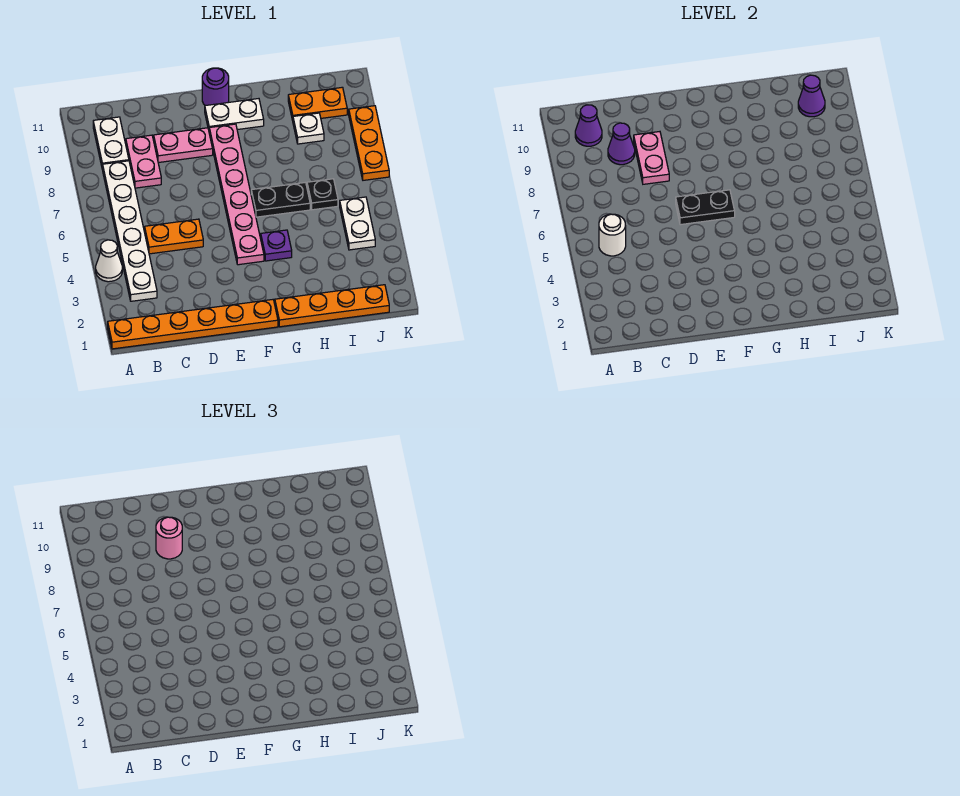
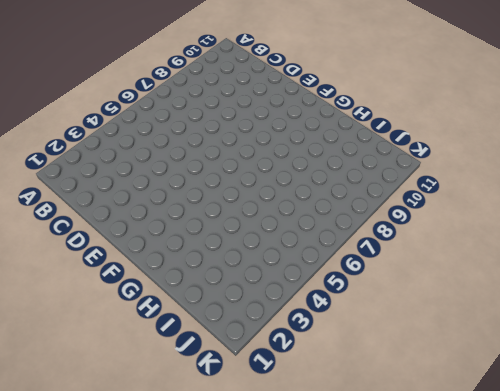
none -> orange plate A1:F1 level 1
none -> white cone A4 level 1
none -> white plate B3:B8 level 1

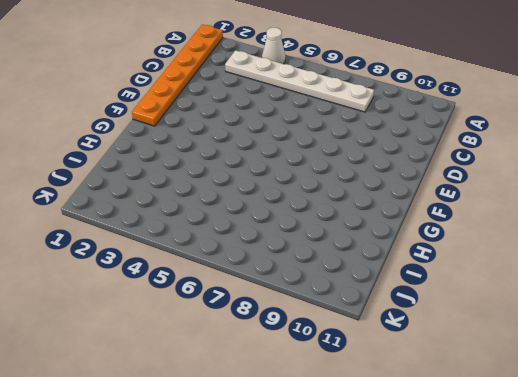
none -> white plate B9:B10 level 1
none -> orange plate C5:D5 level 1
none -> pink plate C8:C9 level 1

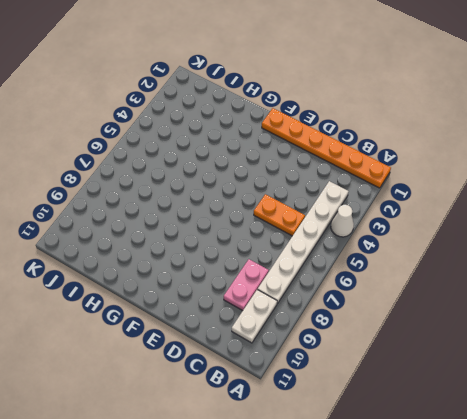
none -> pink plate D9:E9 level 1
none -> pink plate F4:F9 level 1
none -> white plate F10:G10 level 1

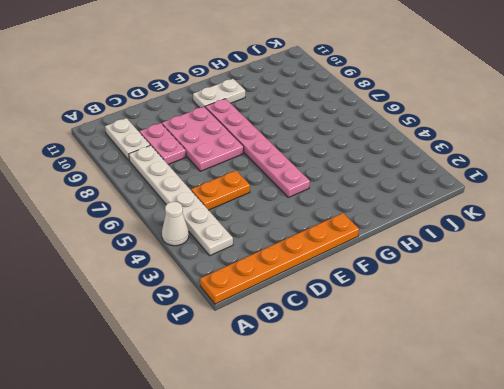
pink plate D7:E9 level 1 -> pink plate D9:E9 level 1
none -> purple round brick F11 level 1
none -> orange plate G1:J1 level 1
none -> purple plate G4 level 1

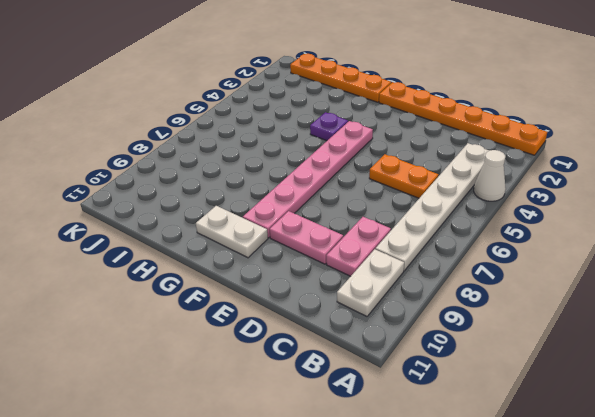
none -> purple round brick F11 level 1
none -> black plate G6:H6 level 1
none -> black plate I6 level 1

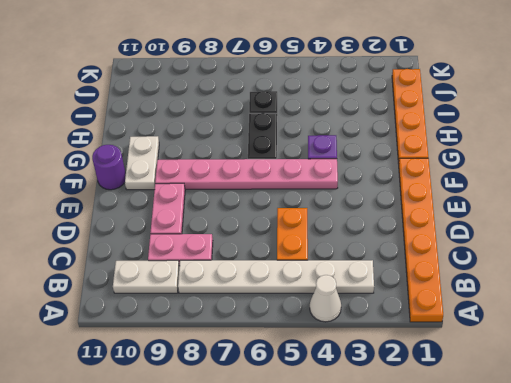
none -> white plate I9 level 1
none -> orange plate I10:J10 level 1
none -> white plate J4:J5 level 1

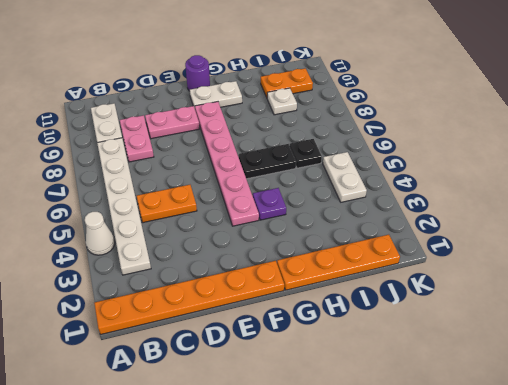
none -> orange plate K7:K9 level 1
none -> white round brick B5 level 2
none -> purple cone B10 level 2

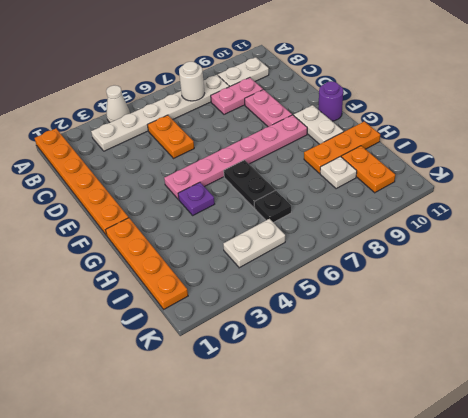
white round brick B7 level 2 -> white round brick B5 level 2
orange plate H9:H11 level 1 -> orange plate K7:K9 level 1
none -> purple cone B10 level 2
none -> purple cone C9 level 2
none -> pink plate D8:D9 level 2

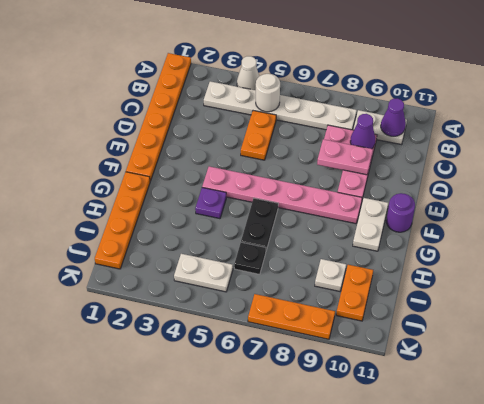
none -> black plate E6:F6 level 2
none -> purple cone J10 level 2
none -> pink round brick D9 level 3

